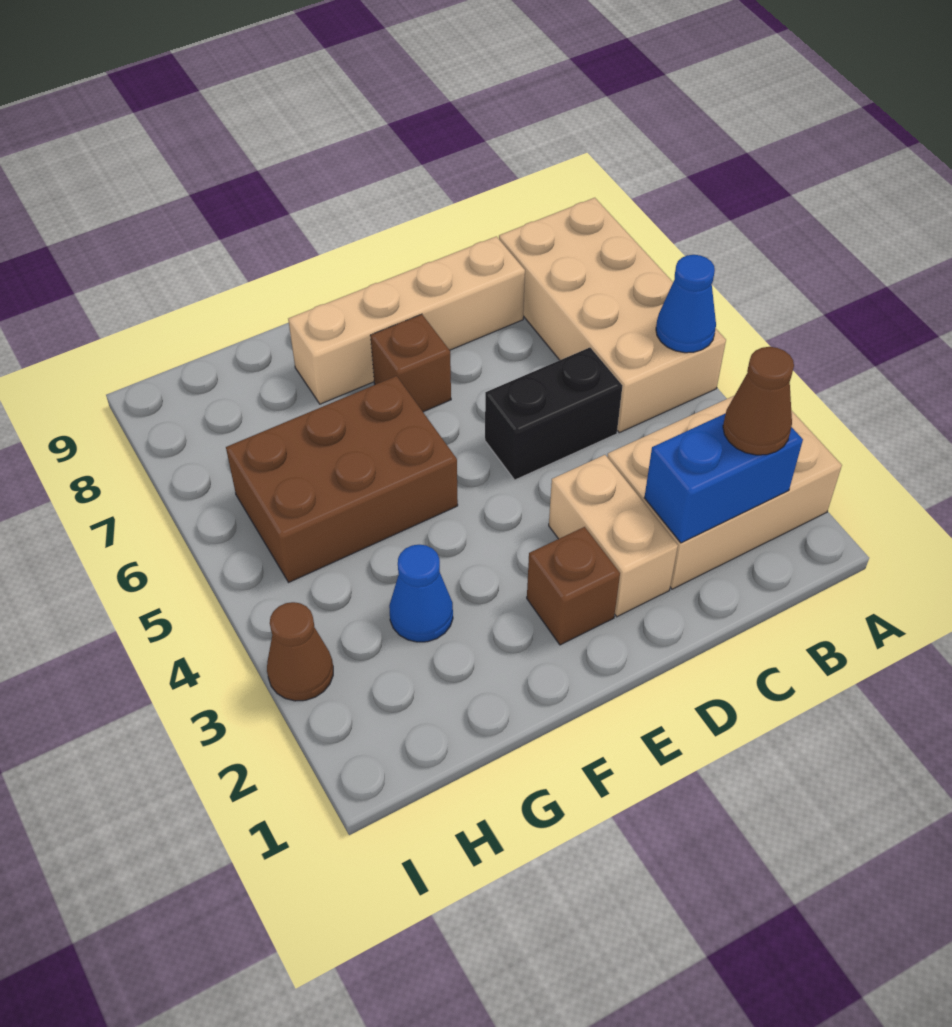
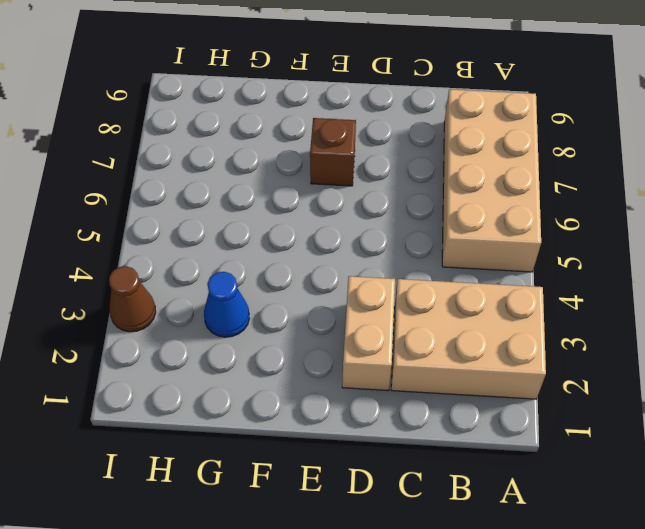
none -> black brick C5:D5 level 1
none -> tan brick C8:F8 level 1
none -> brown brick E2 level 1

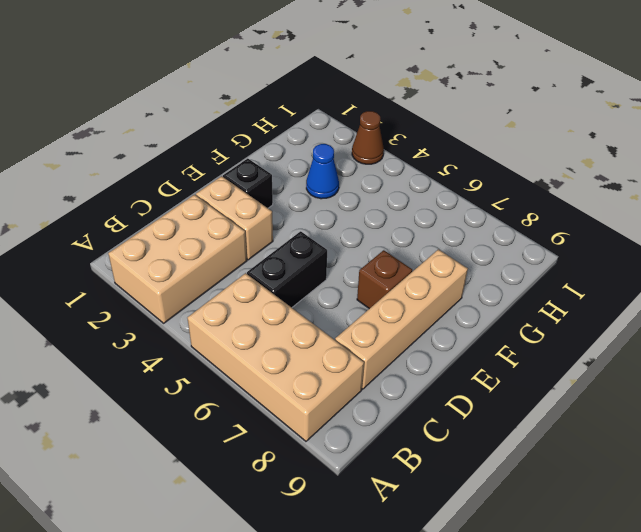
black brick E2 level 1 -> brown brick E2 level 1
none -> brown brick F5:H6 level 1
none -> blue cone A5 level 2
none -> blue brick B2:C2 level 2

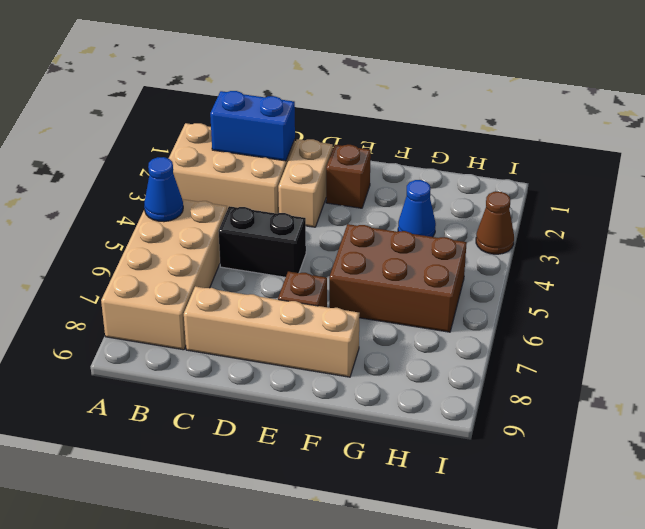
none -> brown cone B2 level 3

